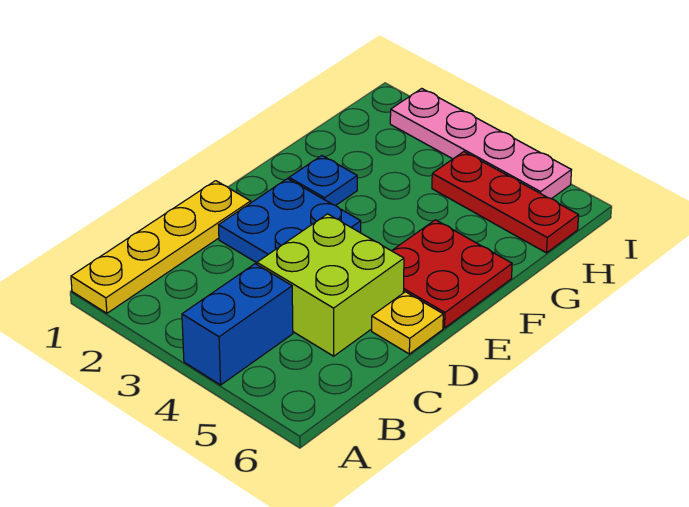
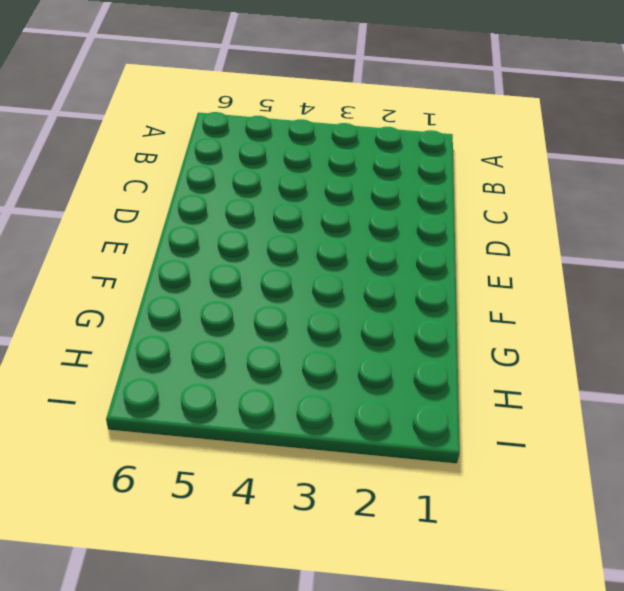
none -> yellow plate A1:D1 level 1
none -> blue brick A4:B4 level 1

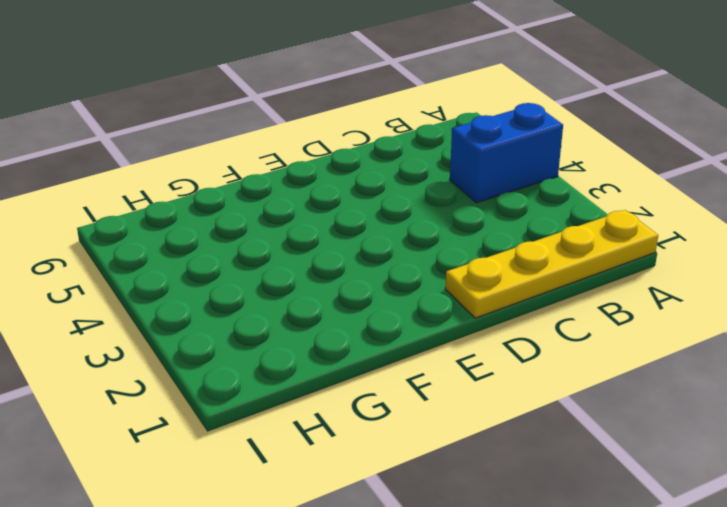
none -> lime brick C4:D5 level 1
none -> blue plate D2:E3 level 1

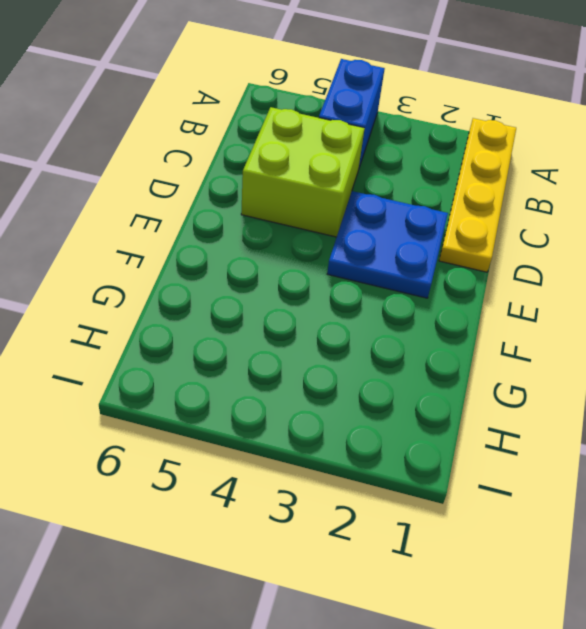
none -> yellow plate D6 level 1
none -> red plate E5:F6 level 1

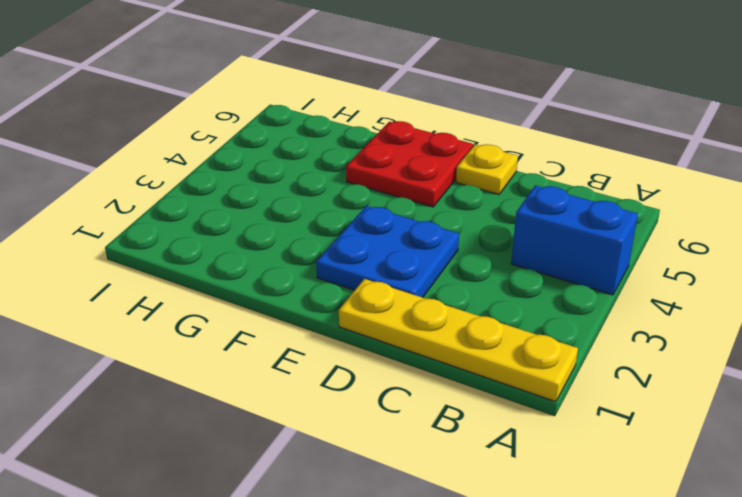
none -> lime brick C4:D5 level 1
none -> blue plate F2 level 1

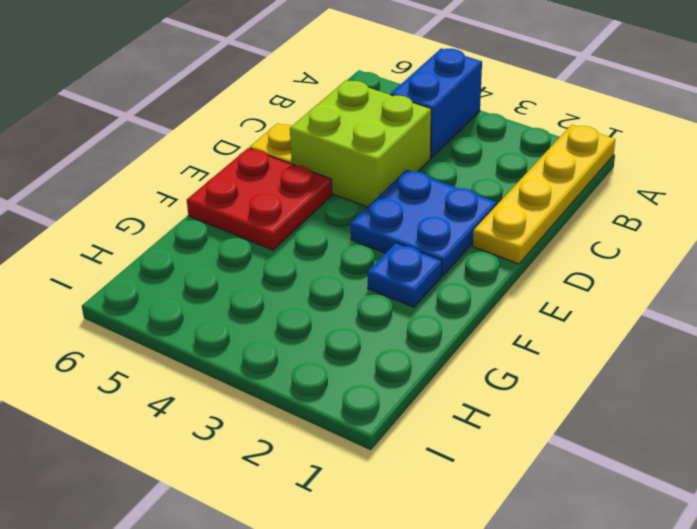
none -> red plate H4:H6 level 1
none -> pink plate I2:I5 level 1

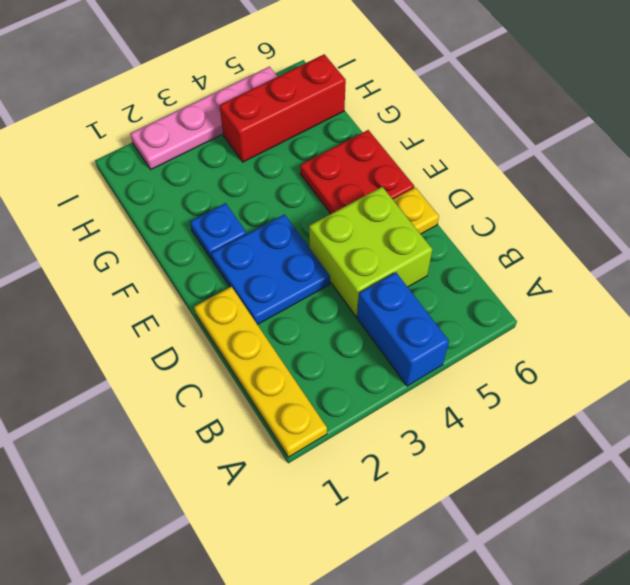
red brick H4:H6 level 1 -> red plate H4:H6 level 1

